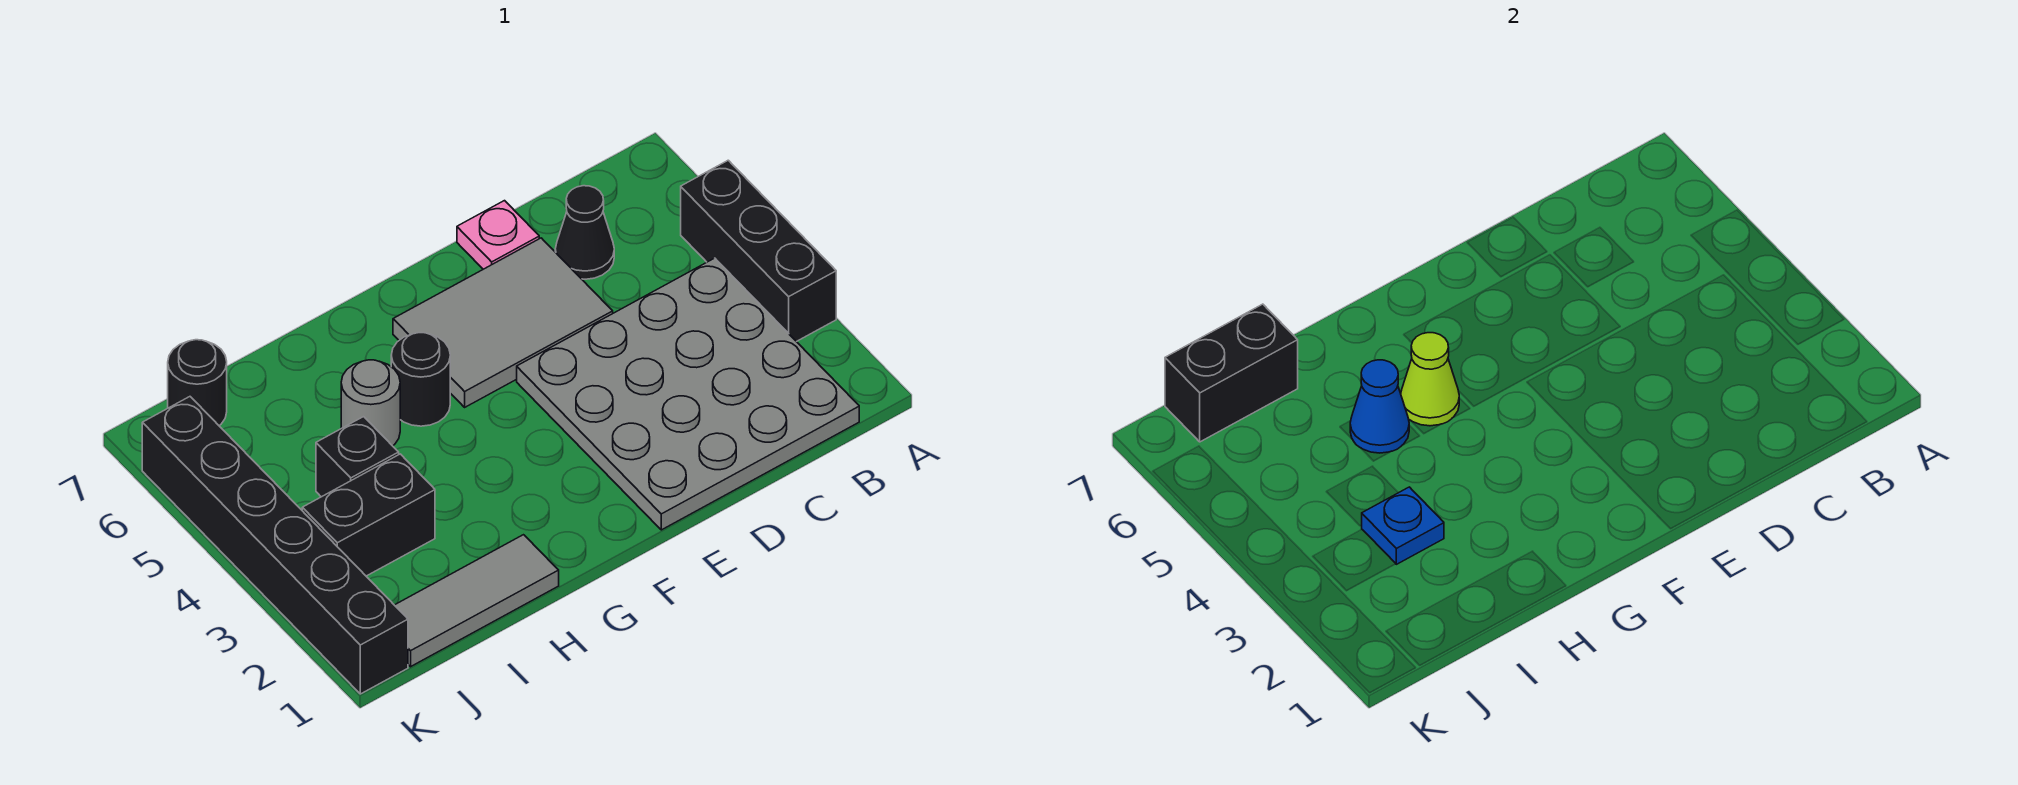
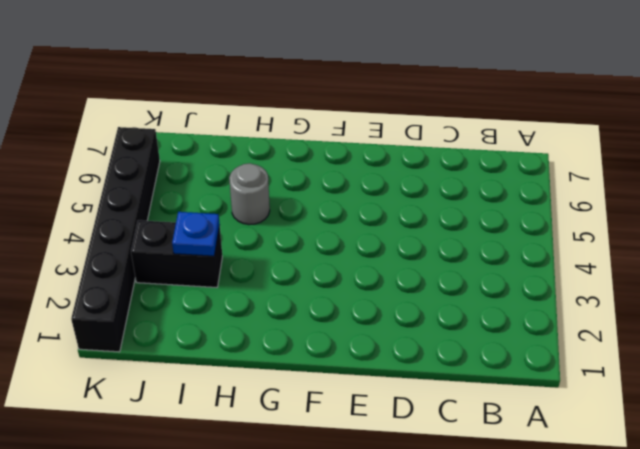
none -> black brick A3:A5 level 1
none -> grey plate B1:E4 level 1
none -> black cone C6 level 1

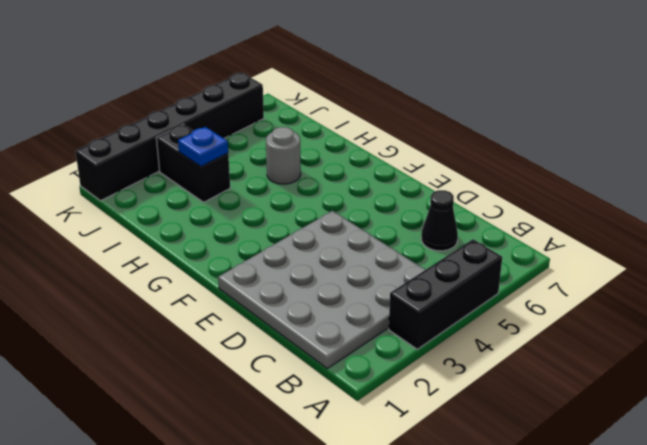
none -> grey tile D5:F6 level 1
none -> pink plate D7 level 1
none -> black round brick G5 level 1

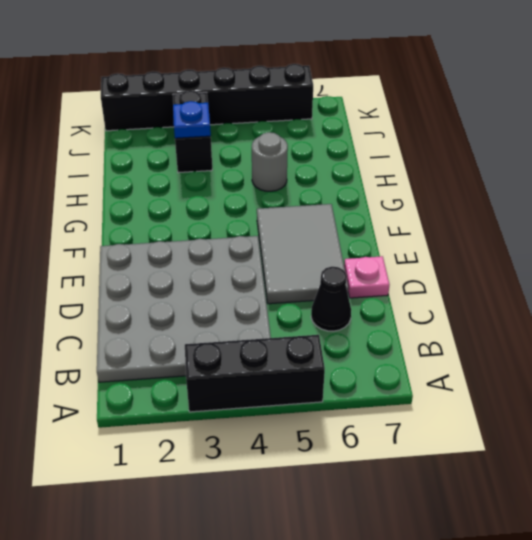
none -> black round brick G5 level 1
none -> grey tile H1:J1 level 1
none -> black brick I4 level 1

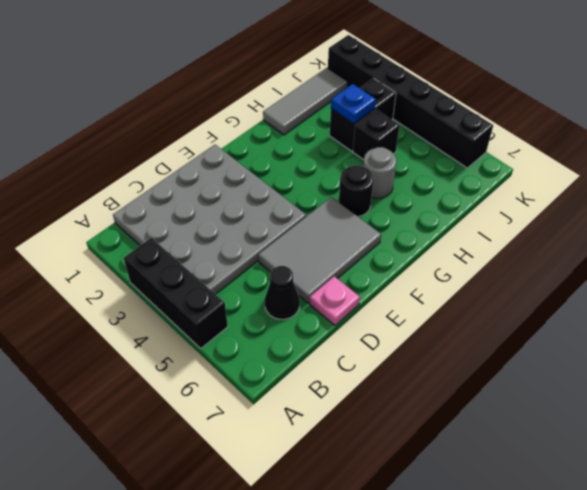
none -> black round brick J7 level 1
none -> lime cone G5 level 2
none -> blue cone H5 level 2

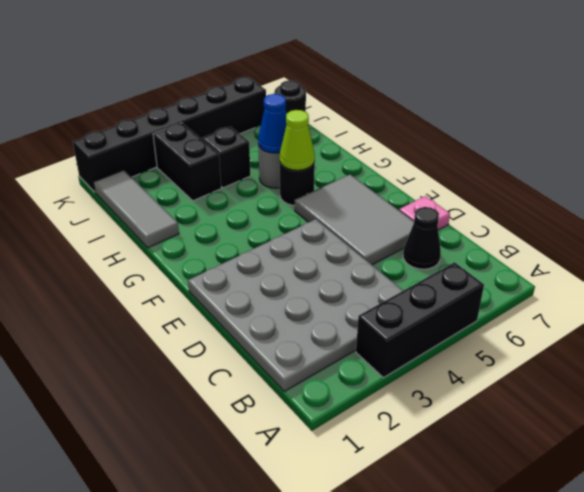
none -> blue plate I3 level 2
none -> black brick I7:J7 level 2

